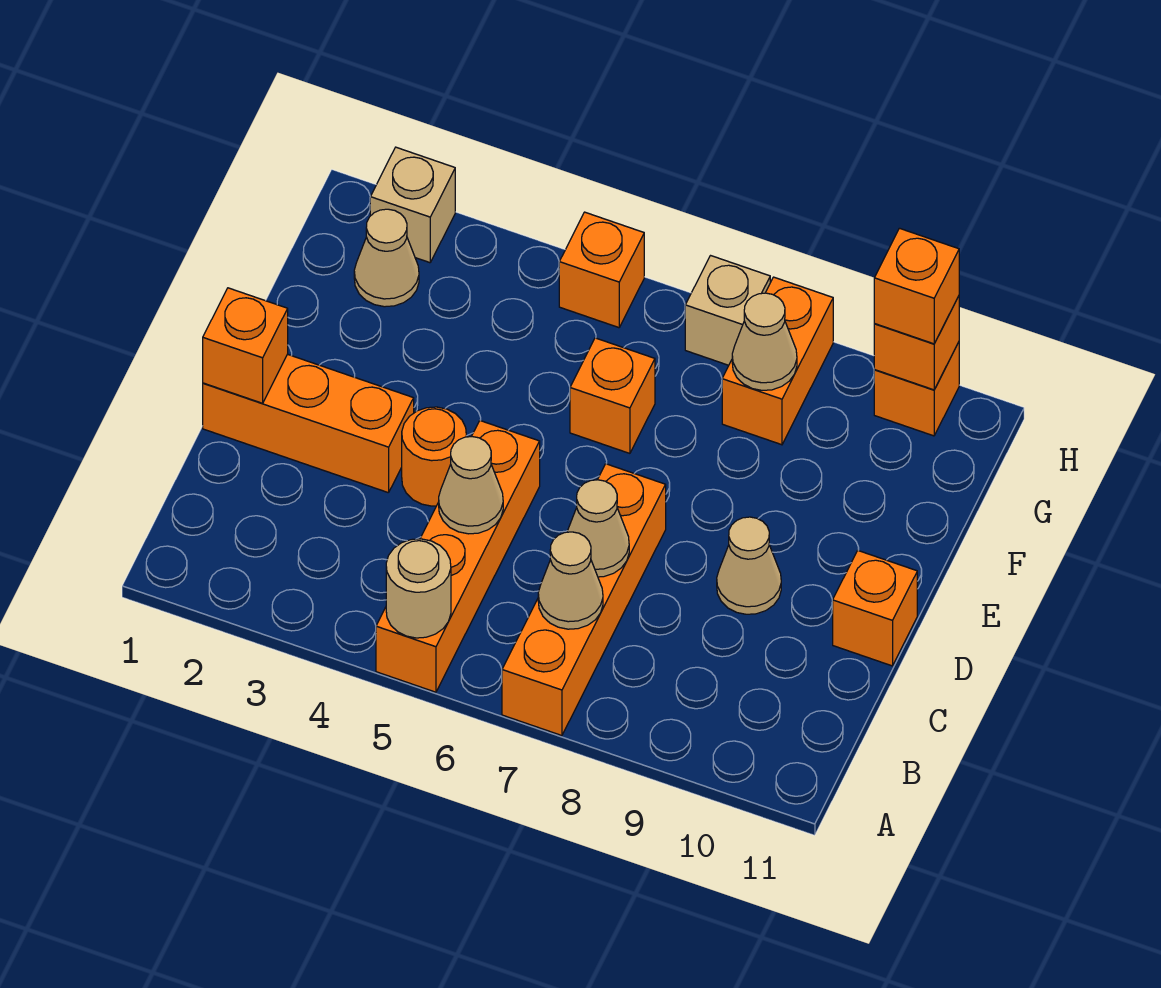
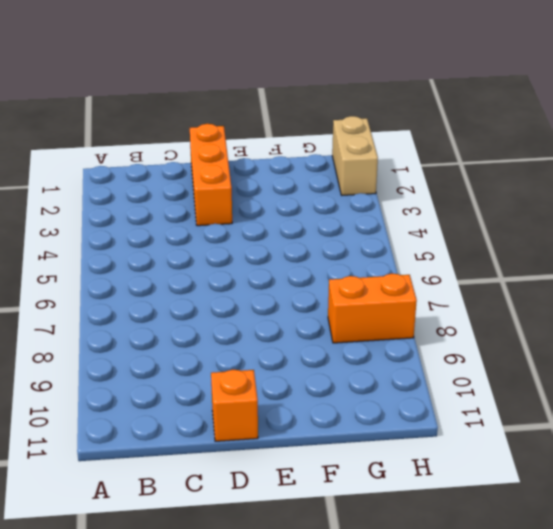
tan brick H1:H2 level 1 -> tan brick H2 level 1
none -> orange brick A5:D5 level 1
none -> orange brick A7:D7 level 1
none -> orange round brick D4 level 1

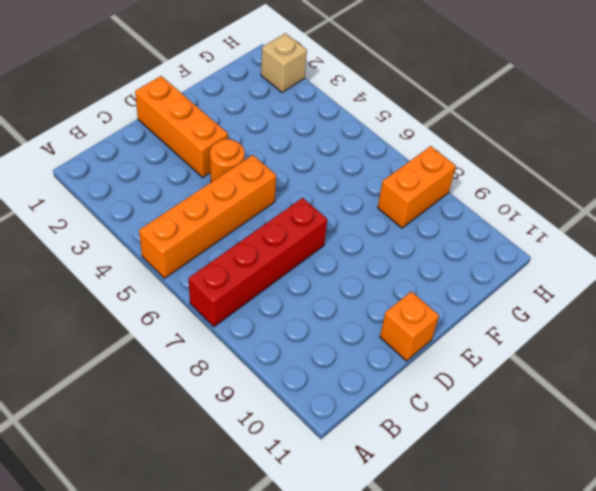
red brick A7:D7 level 1 -> orange brick A7:D7 level 1
none -> tan cone D9 level 1
none -> orange brick F6 level 1
none -> tan cone G2 level 1

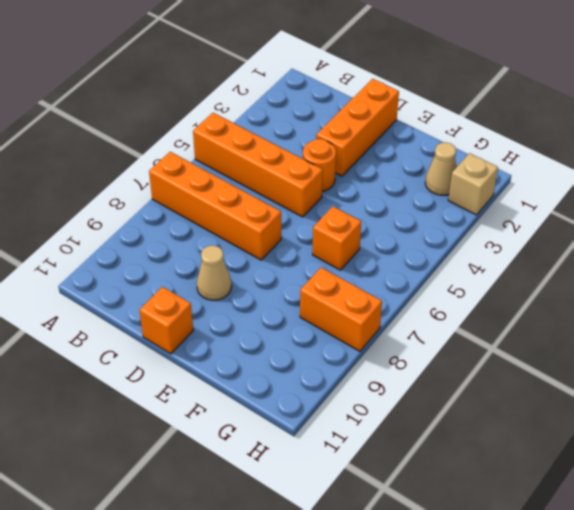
none -> orange brick H5 level 1
none -> tan brick H7 level 1
none -> orange brick H10 level 1

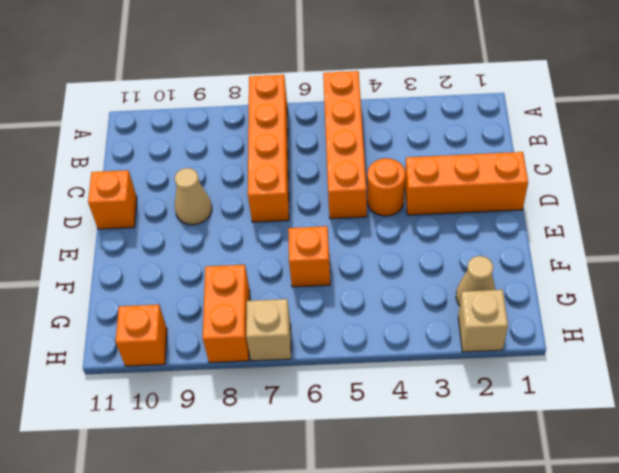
none -> orange brick H5 level 1
none -> tan round brick A5 level 2
none -> tan cone B7 level 2

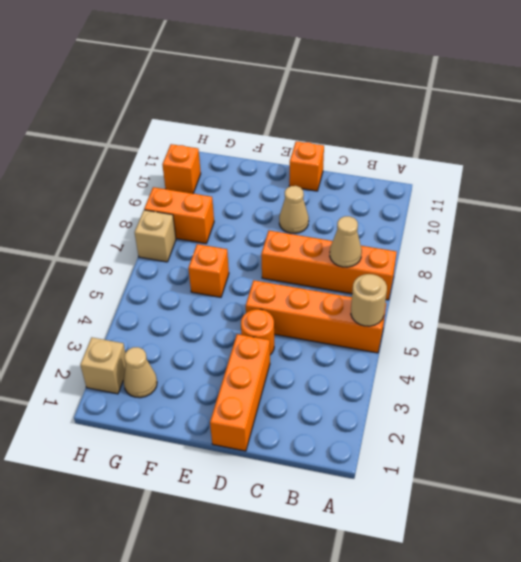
none -> orange brick H5 level 1
none -> tan cone C5 level 2
none -> tan cone C7 level 2

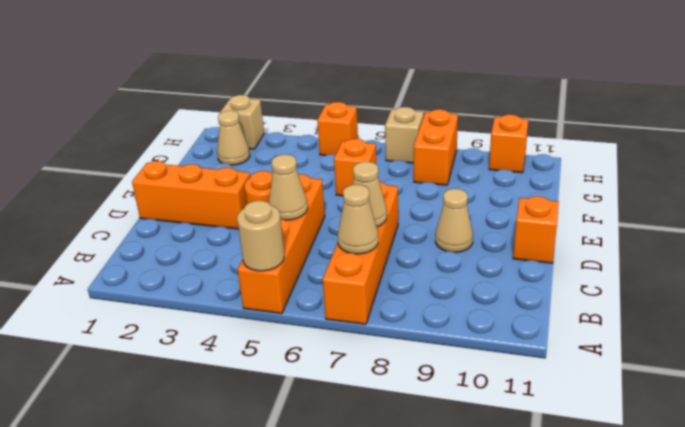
none -> orange brick D1 level 2
none -> tan cone G8 level 2
none -> orange brick H10 level 2

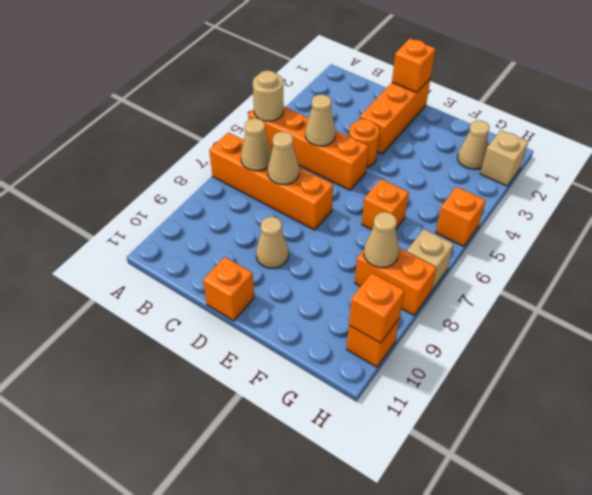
none -> orange brick H10 level 3

